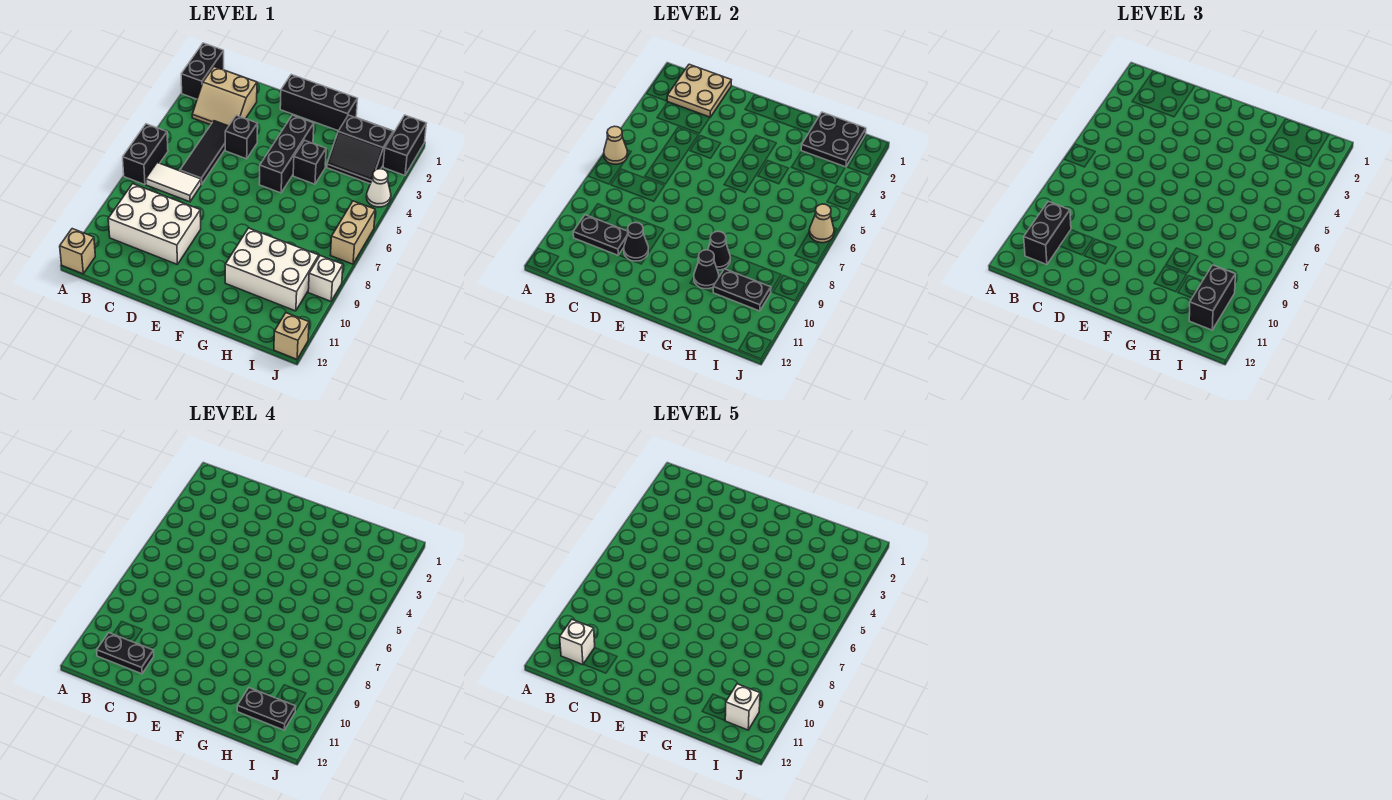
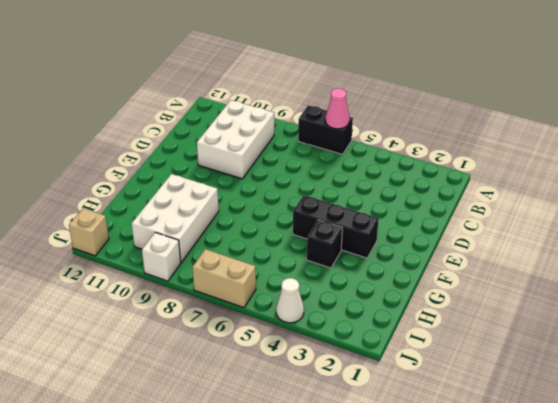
pink cone A6 level 2 -> tan cone A6 level 2
none -> black brick A1:A2 level 1
none -> tan brick A12 level 1
none -> tan slope B2:C3 level 1 top 2
none -> white tile B7:C7 level 1

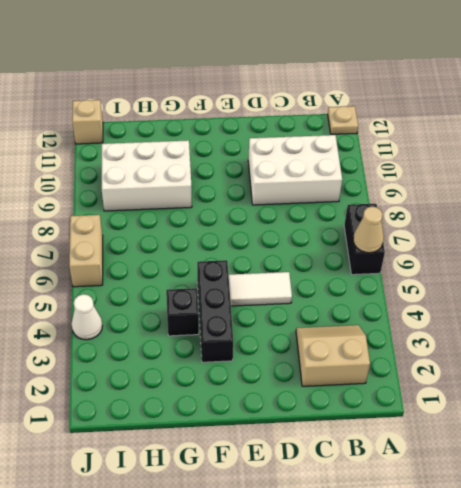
tan plate A12 level 1 -> tan brick A12 level 1
white tile D5:E5 level 1 -> white tile B7:C7 level 1
none -> black brick A1:A2 level 1
none -> black tile C4:C6 level 1
none -> black brick D4 level 1
none -> black brick E1:G1 level 1

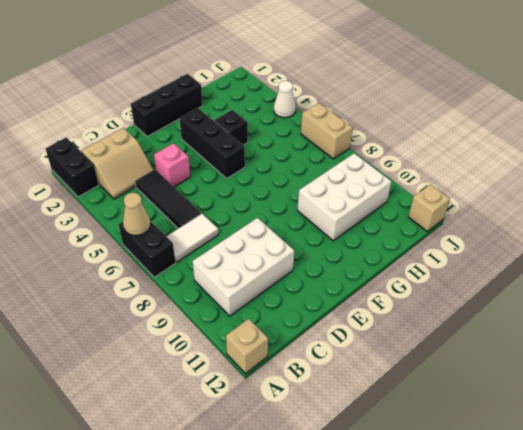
pink brick D4 level 1 -> black brick D4 level 1
none -> black slope H2:I3 level 1 top 2
none -> black brick J1:J2 level 1
none -> white brick J9 level 1
none -> tan plate B1:C2 level 2

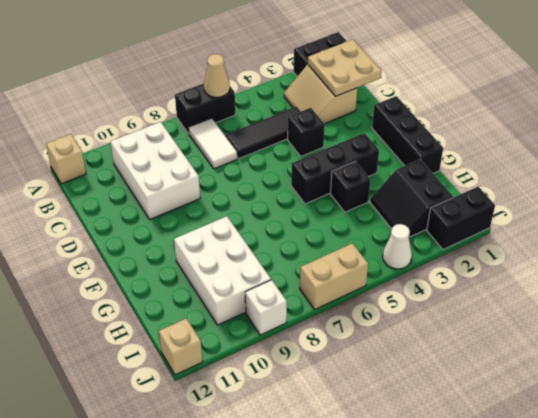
none -> black plate B10:C10 level 2
none -> black cone D10 level 2
none -> black cone G9 level 2
none -> black cone G10 level 2

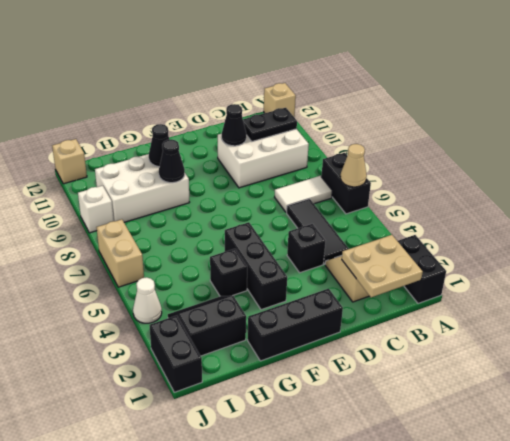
none -> black plate H1:I2 level 2
none -> black plate H10:I10 level 2
none -> tan cone J6 level 2
none -> black brick B10:B11 level 3

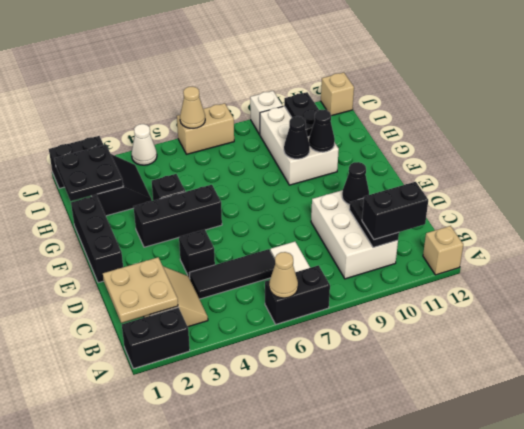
none -> black brick I10:I11 level 3
none -> black plate B11:C11 level 4
none -> black plate H11:I11 level 4
none -> white brick B11 level 5

